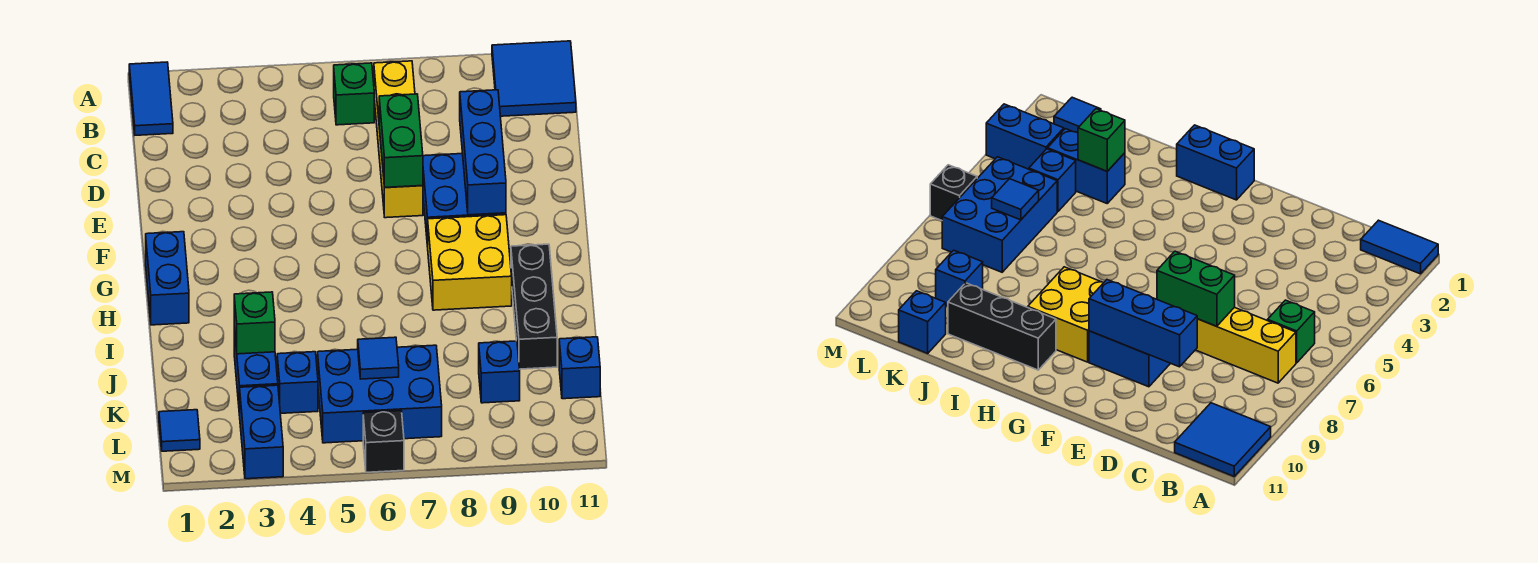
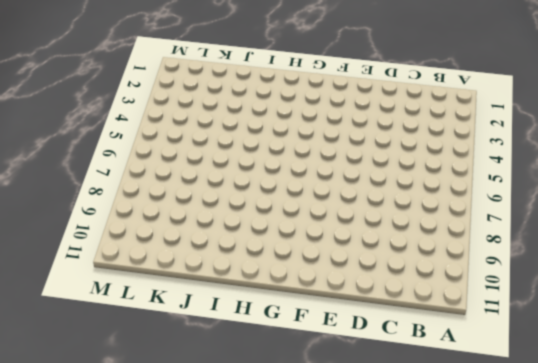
none -> blue tile A1:B1 level 1
none -> blue tile A10:B11 level 1
none -> green brick B6 level 1

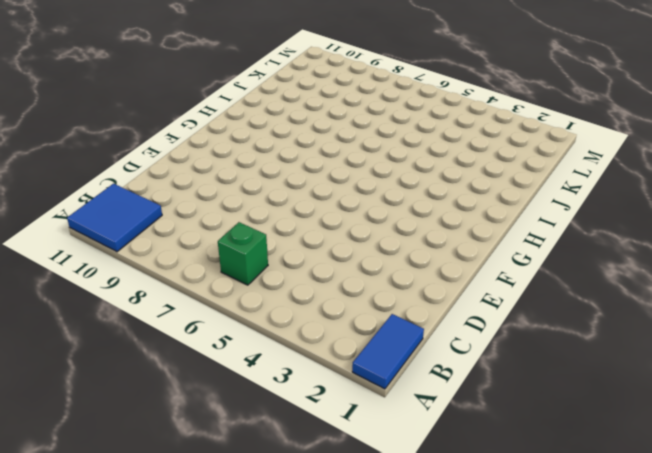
none -> yellow brick B7:E7 level 1
none -> blue brick E8:F9 level 1
none -> blue brick G1:H1 level 1

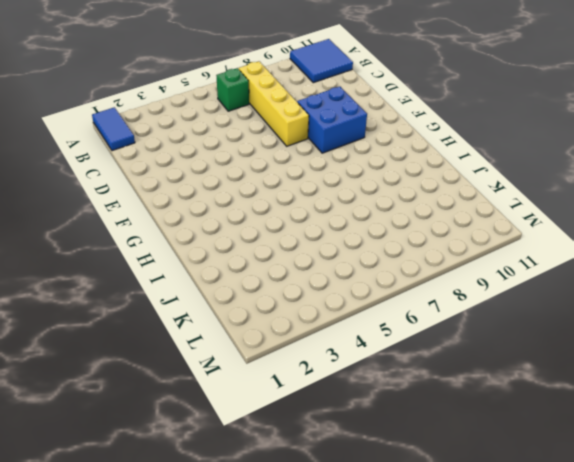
none -> blue brick G1:H1 level 1
none -> yellow brick G8:H9 level 1
none -> black brick H10:J10 level 1

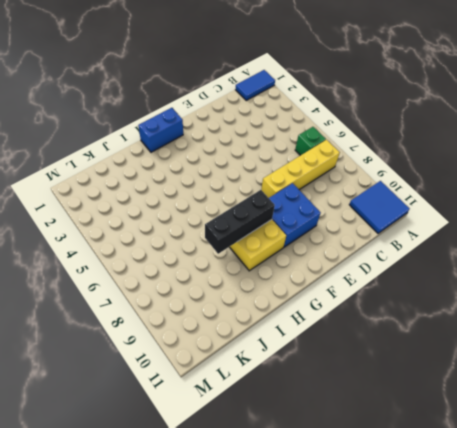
black brick G8:I8 level 2 -> black brick H10:J10 level 1
none -> blue brick J3:K3 level 1
none -> blue brick K4 level 1
none -> blue brick K5:L7 level 1

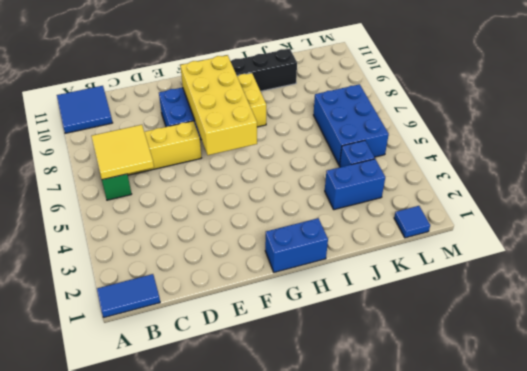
yellow tile B6:C7 level 2 -> none
yellow brick F6:G9 level 2 -> blue brick D9:F9 level 2
none -> blue brick K9 level 1
none -> blue brick K11 level 1
none -> blue brick L3:M3 level 1

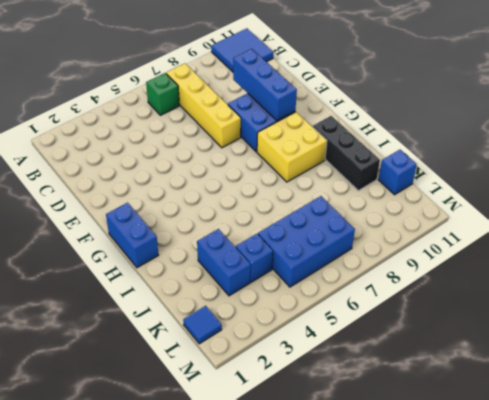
none -> blue tile A1:B1 level 1
none -> blue brick K9 level 1
none -> blue brick L3:M3 level 1

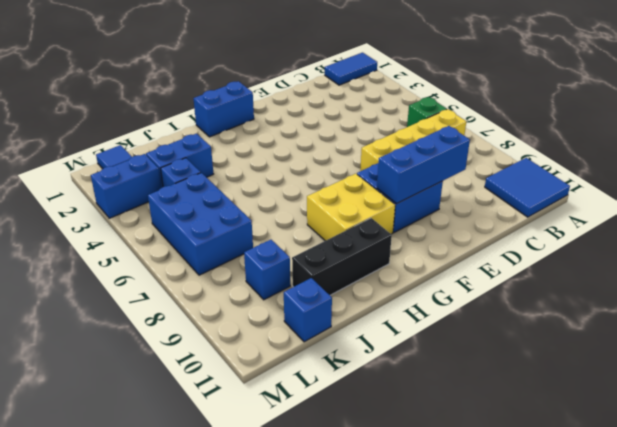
none -> black brick M6 level 1
none -> green brick D7:E7 level 2
none -> green brick J3 level 2

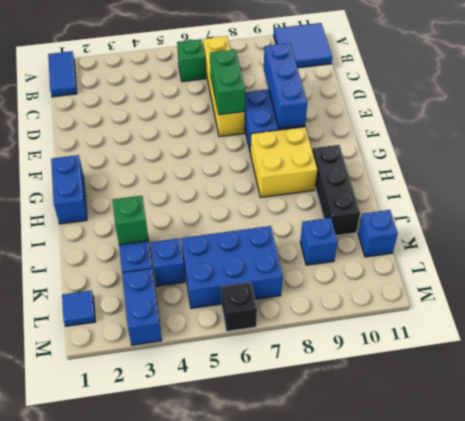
none -> blue tile K6 level 2

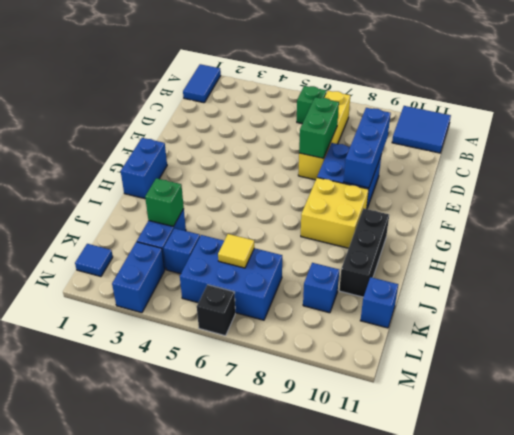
yellow tile K6 level 2 -> blue tile K6 level 2

